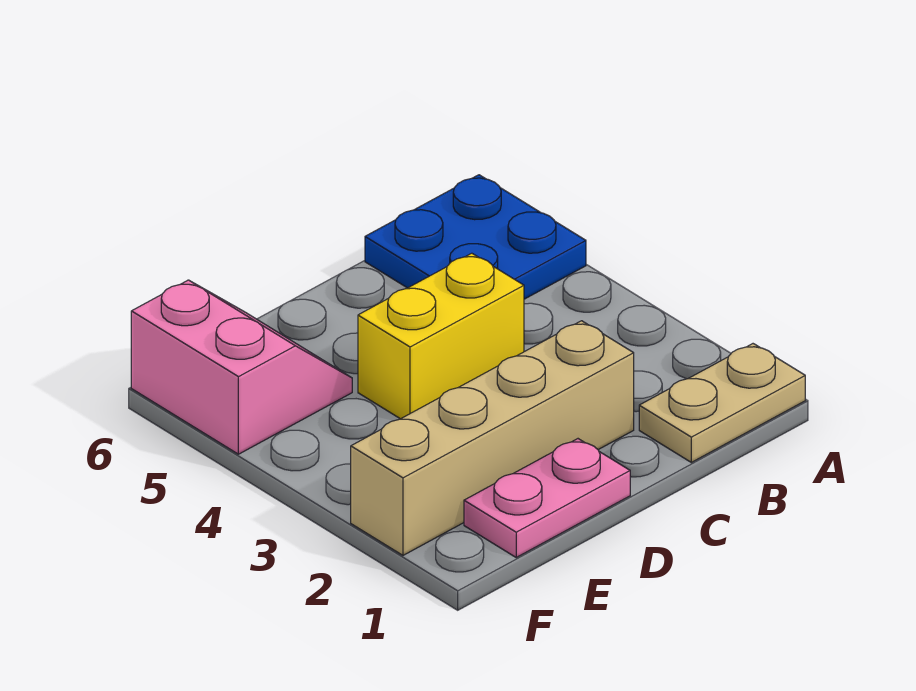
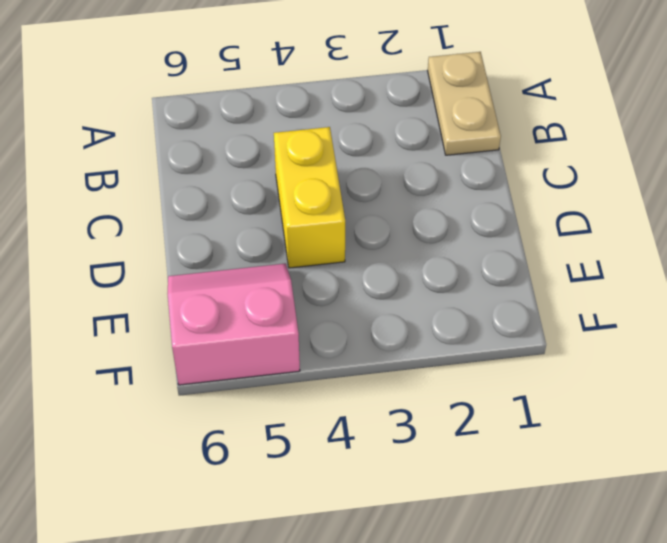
none -> blue plate A5:B6 level 1
none -> tan brick C2:F2 level 1

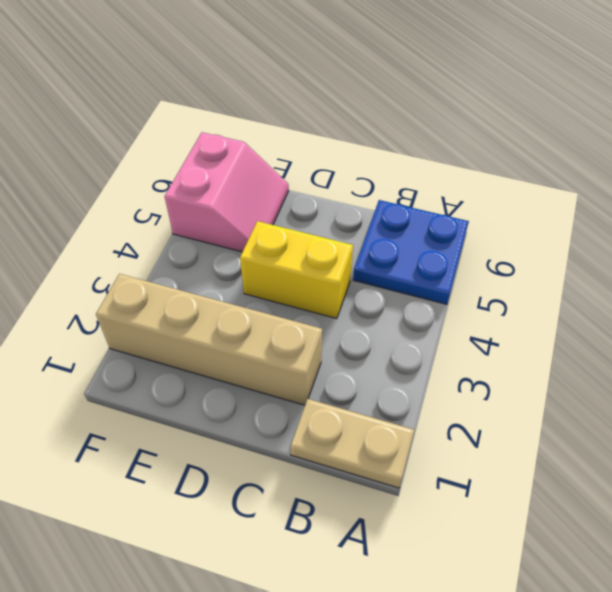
none -> pink plate D1:E1 level 1

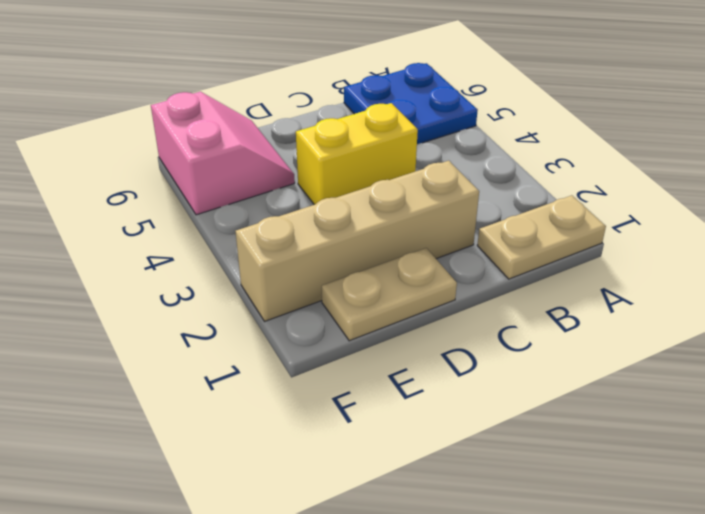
tan plate D1:E1 level 1 -> pink plate D1:E1 level 1

